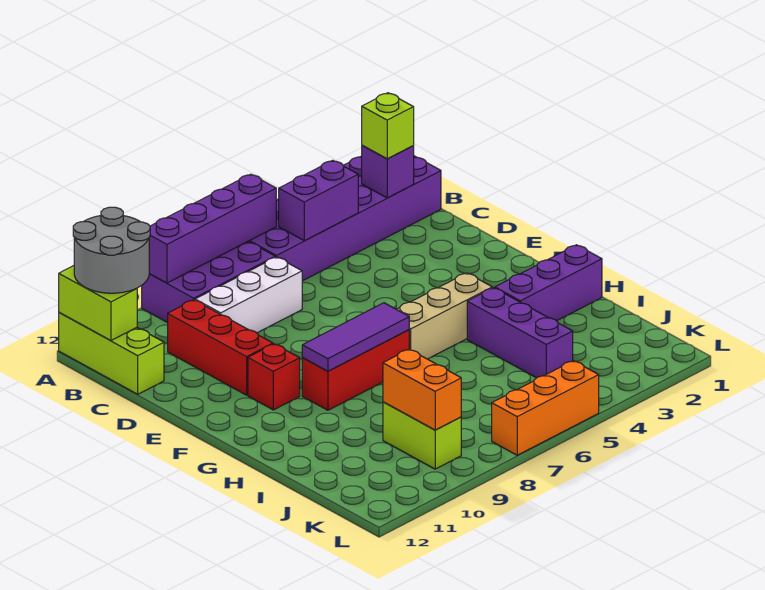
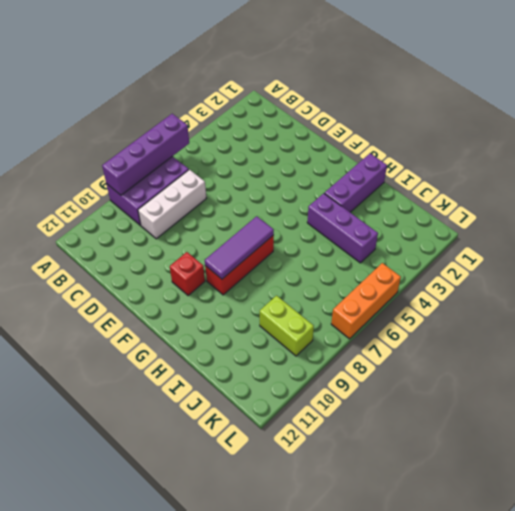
none -> purple brick A1:B6 level 1
none -> lime brick A12:C12 level 1
none -> red brick C10:E10 level 1

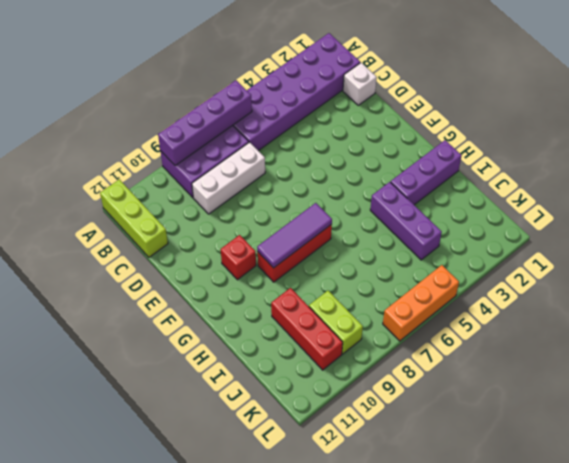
white brick C1 level 1 -> none
red brick I10:K10 level 1 -> red brick C10:E10 level 1
none -> tan brick G4:G6 level 1
none -> lime brick A12:B12 level 2
none -> purple brick B2 level 2

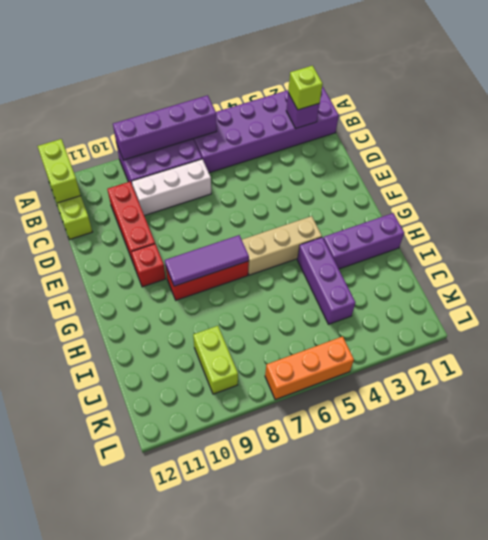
none -> purple brick B4:B5 level 2
none -> orange brick J9:K9 level 2
none -> grey round brick A11:B12 level 3

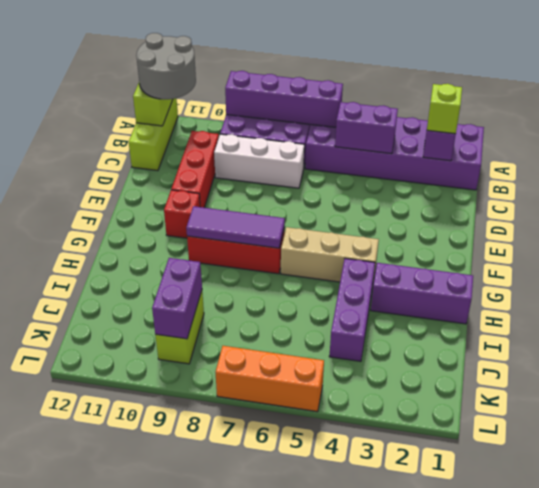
purple brick J9:K9 level 2 -> orange brick J9:K9 level 2

